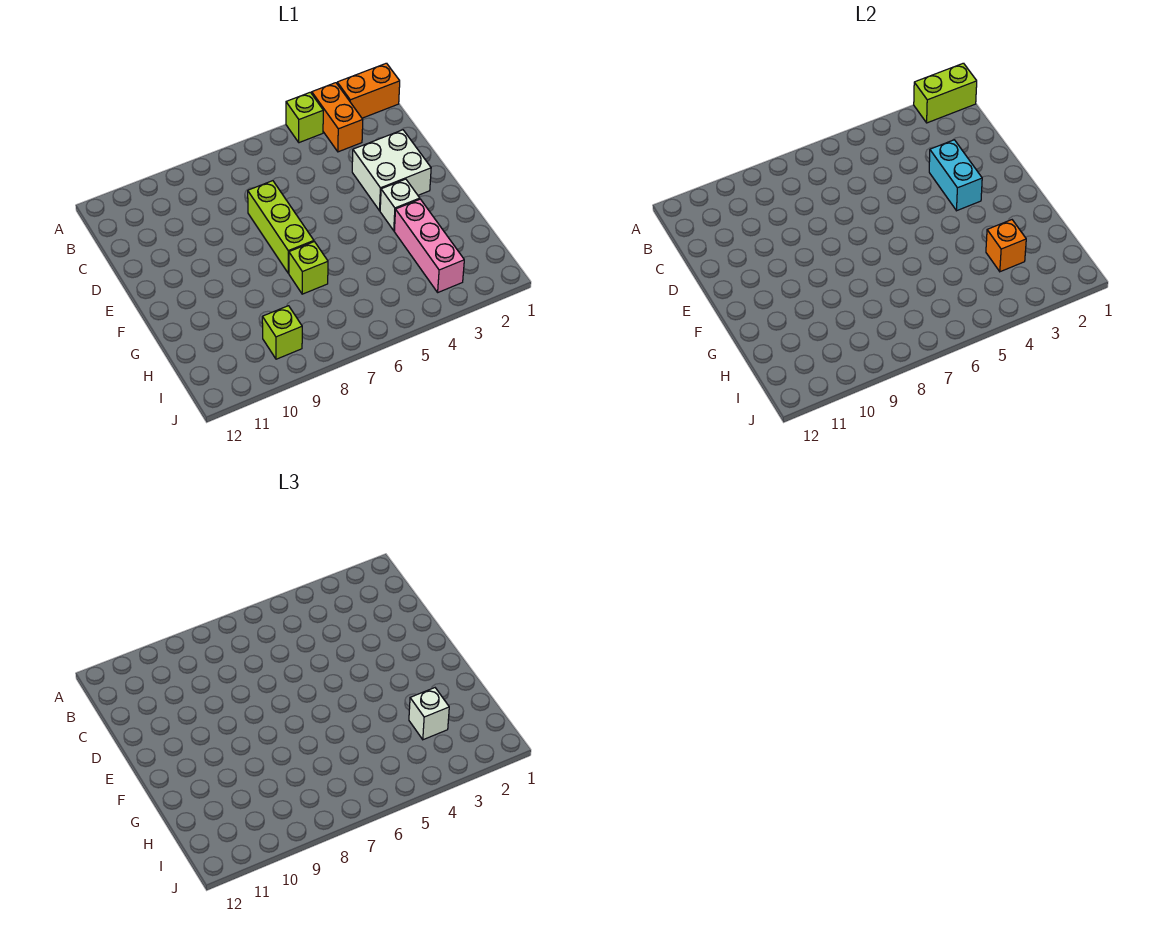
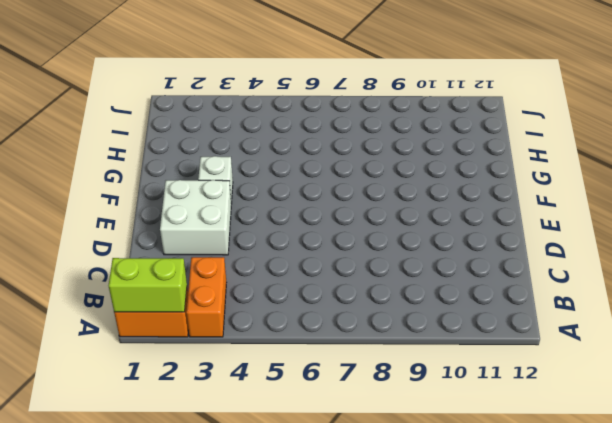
none -> lime brick A4 level 1
none -> lime brick D7:F7 level 1
none -> pink brick G3:I3 level 1

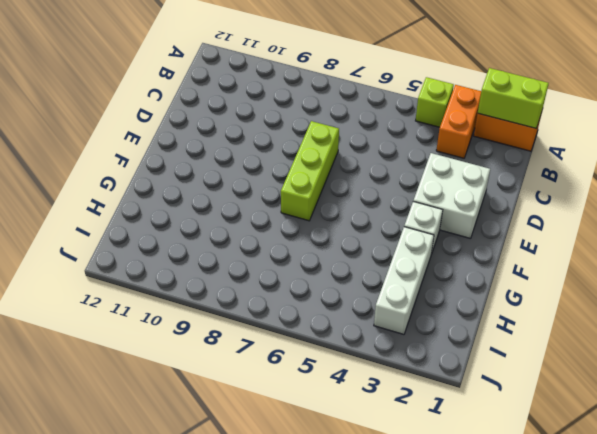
white brick G3:I3 level 1 -> pink brick G3:I3 level 1
none -> lime brick G7 level 1
none -> lime brick I9 level 1
none -> cyan brick D3:E3 level 2

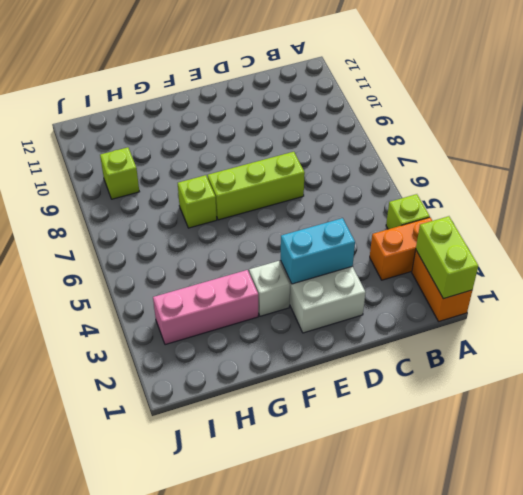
none -> orange brick H3 level 2
none -> white brick H3 level 3

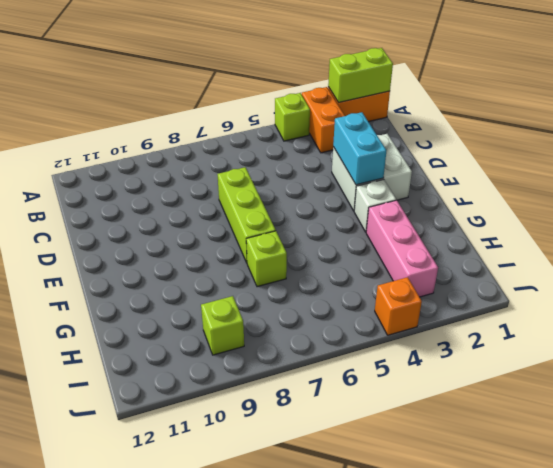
orange brick J4 level 1 -> orange brick H3 level 2
none -> white brick H3 level 3

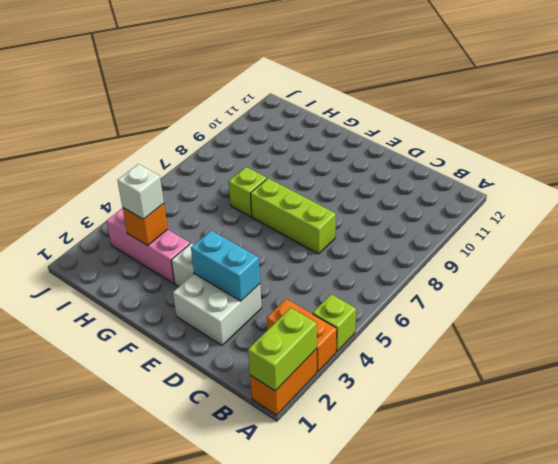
none -> lime brick I9 level 1

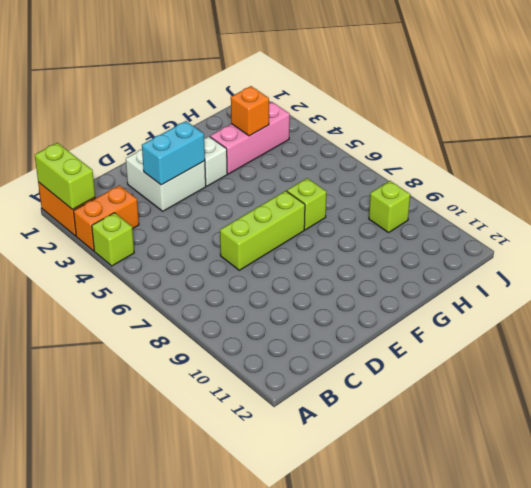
none -> white brick H3 level 3

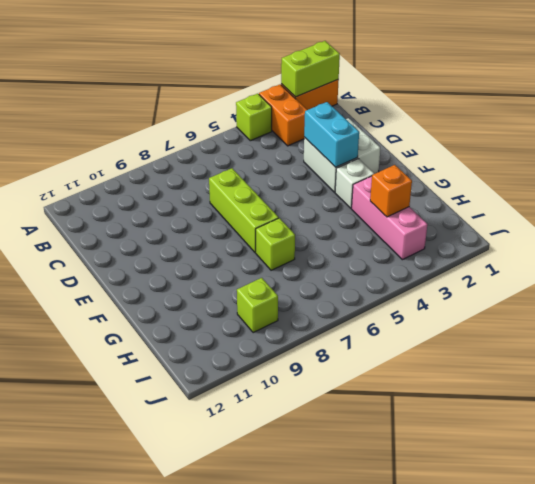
none -> white brick H3 level 3

